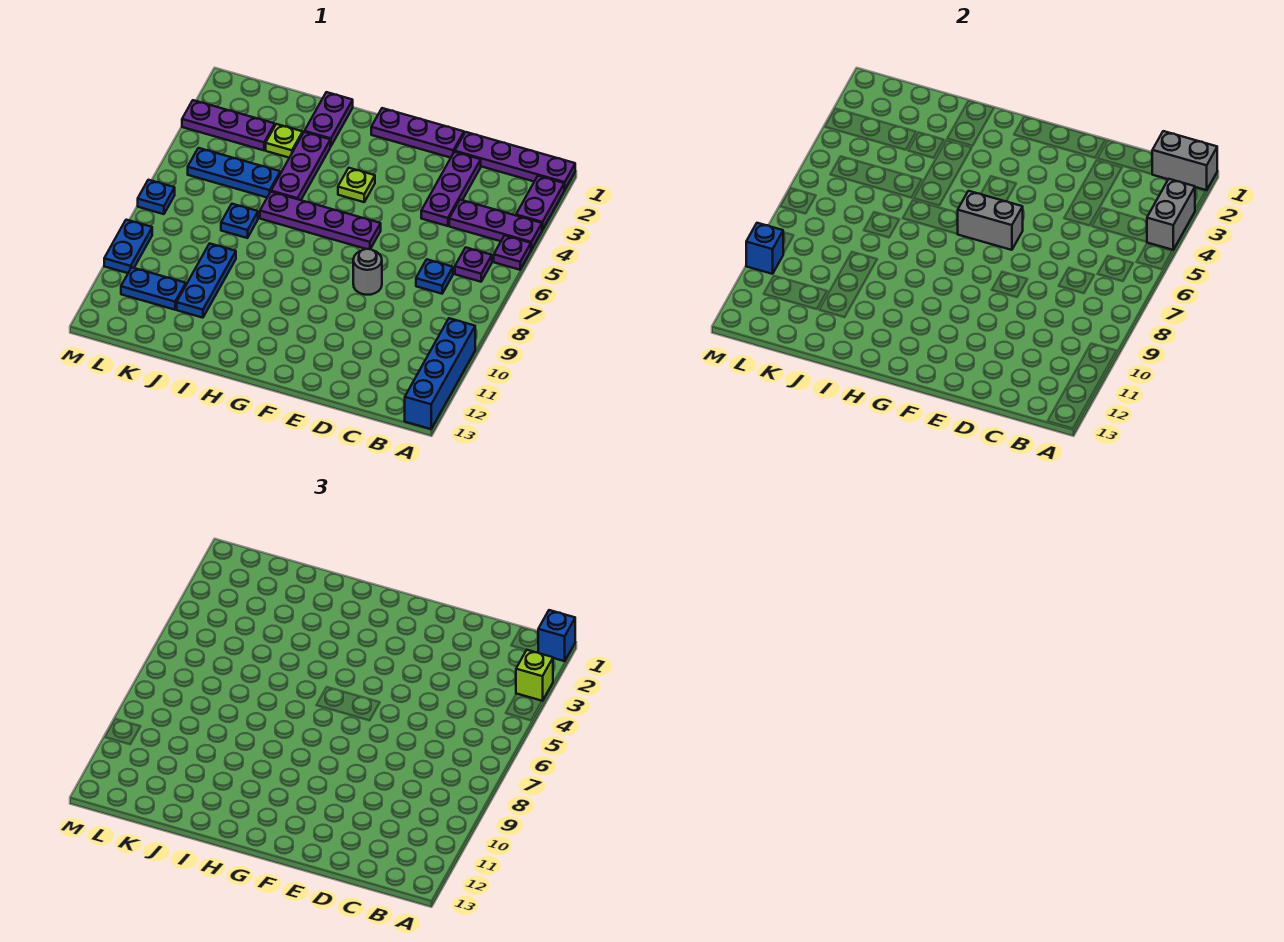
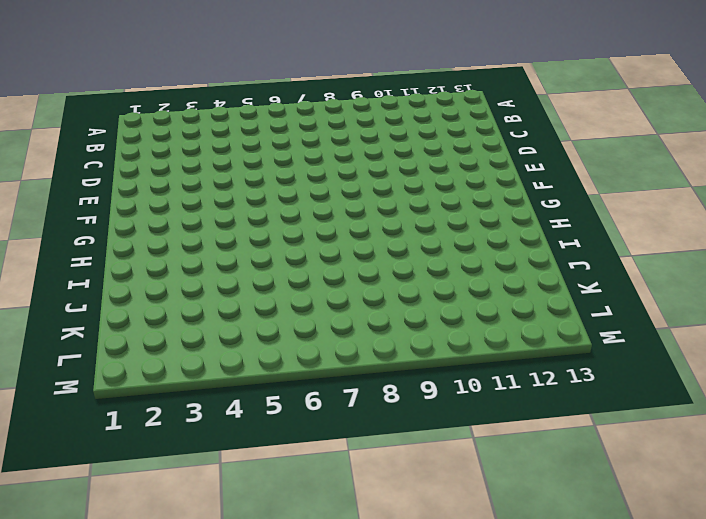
none -> purple plate A1:D1 level 1
none -> purple plate A2:A3 level 1
none -> purple plate A4:C4 level 1

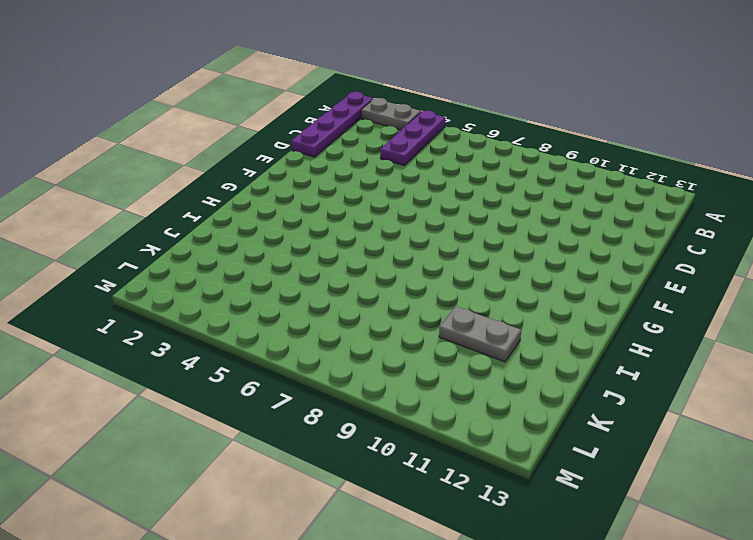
grey plate A2:A3 level 1 -> purple plate A2:A3 level 1
grey plate J10:J11 level 1 -> blue plate J9:J11 level 1
none -> purple plate A5 level 1
none -> blue brick A10:A13 level 1
none -> purple plate B6 level 1

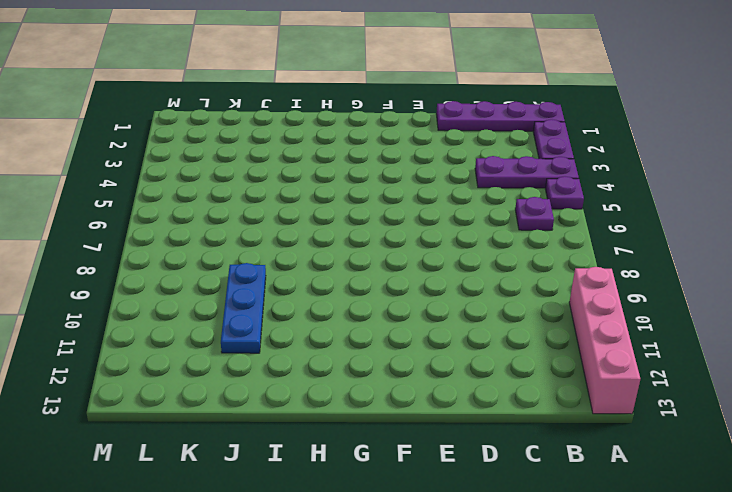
pink brick A10:A13 level 1 -> blue brick A10:A13 level 1
none -> blue plate C7 level 1
none -> purple plate D2:D4 level 1
none -> purple plate E1:G1 level 1

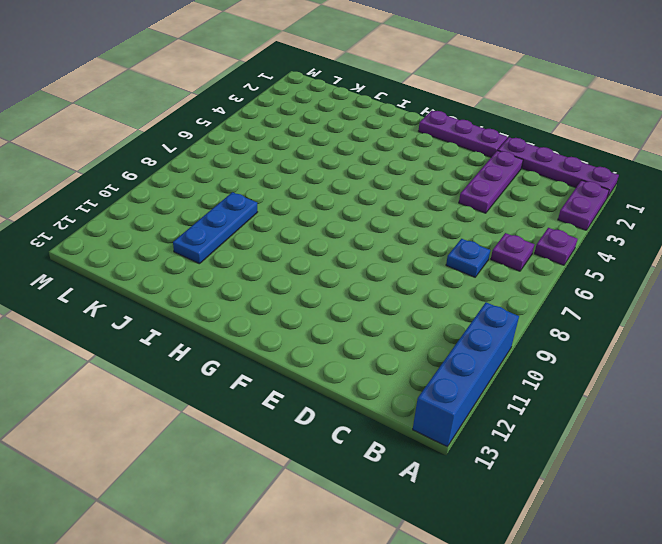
none -> purple plate A4:C4 level 1
none -> grey round brick E8 level 1
none -> purple plate F6:I6 level 1

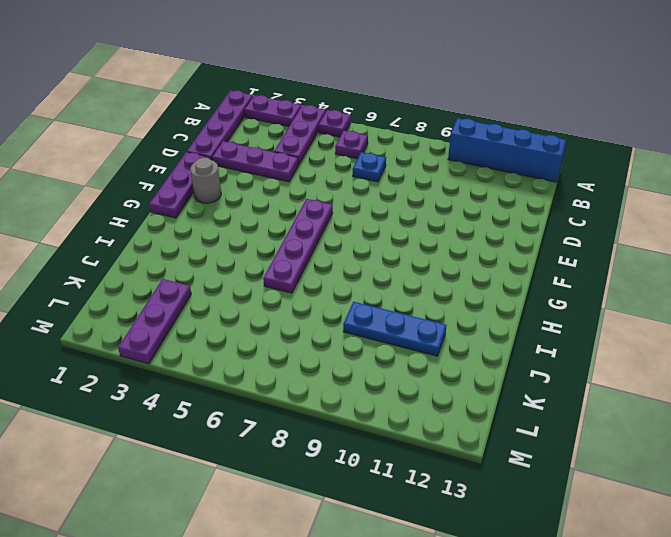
grey round brick F2 level 1 -> grey round brick E8 level 1
none -> lime plate G4 level 1
none -> purple plate I1:I2 level 1
none -> purple plate I3:I5 level 1

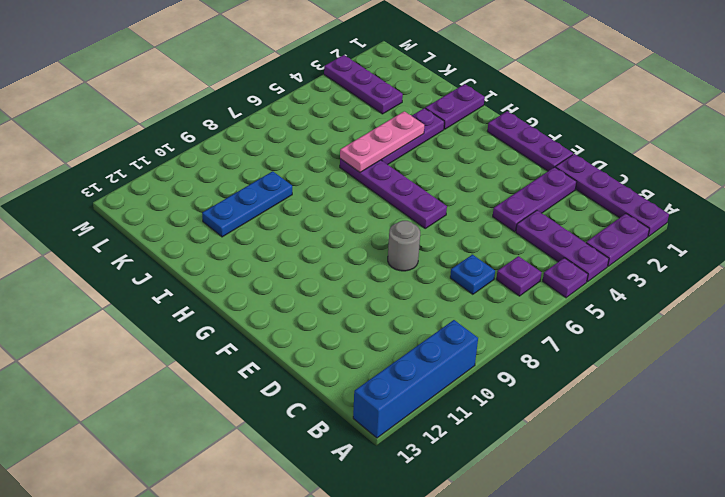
pink plate I4:I6 level 2 -> none
none -> lime plate G4 level 1
none -> lime plate J3 level 1
none -> blue plate J5:L5 level 1

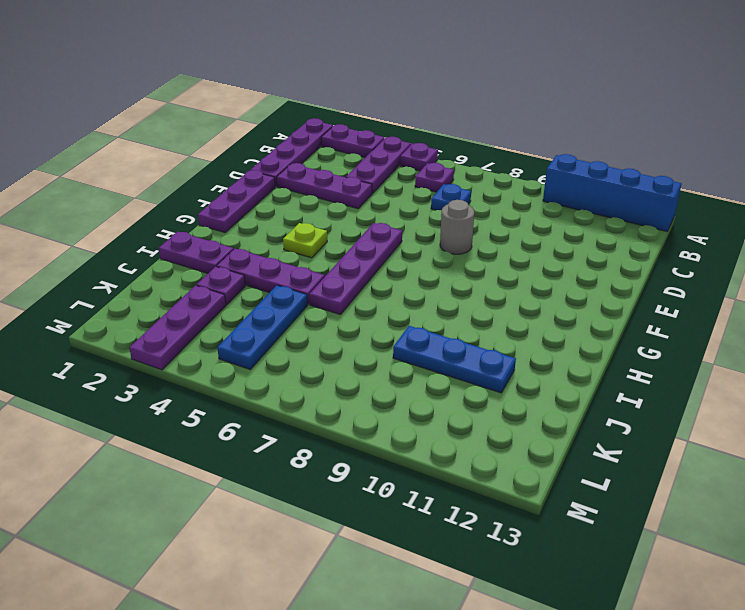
purple plate J3 level 1 -> lime plate J3 level 1
none -> blue plate J7 level 1
none -> blue plate K11:L11 level 1
none -> blue plate M7 level 1

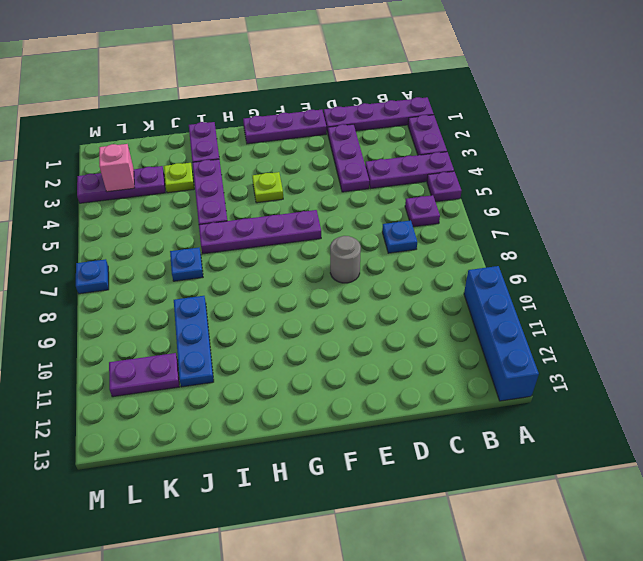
purple plate K11:L11 level 1 -> blue plate K11:L11 level 1
pink brick L3 level 2 -> none
none -> blue plate J5:L5 level 1
none -> blue plate M9:M10 level 1
none -> grey brick A1:B1 level 2

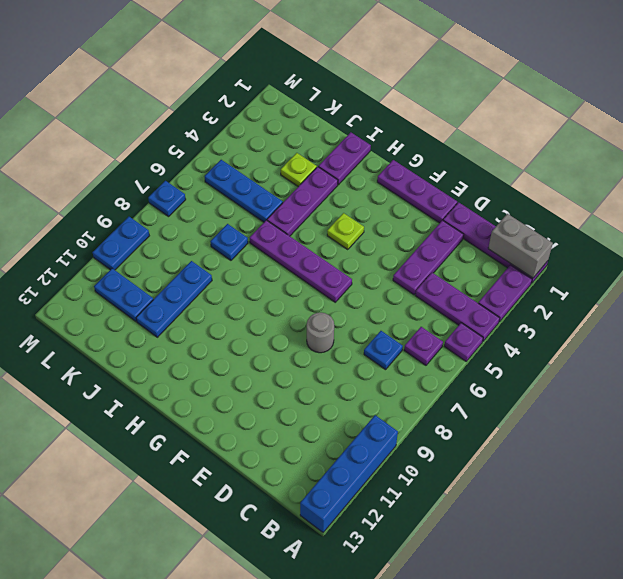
none -> purple plate K3:M3 level 1
none -> grey brick A3:A4 level 2
none -> grey brick F6:G6 level 2

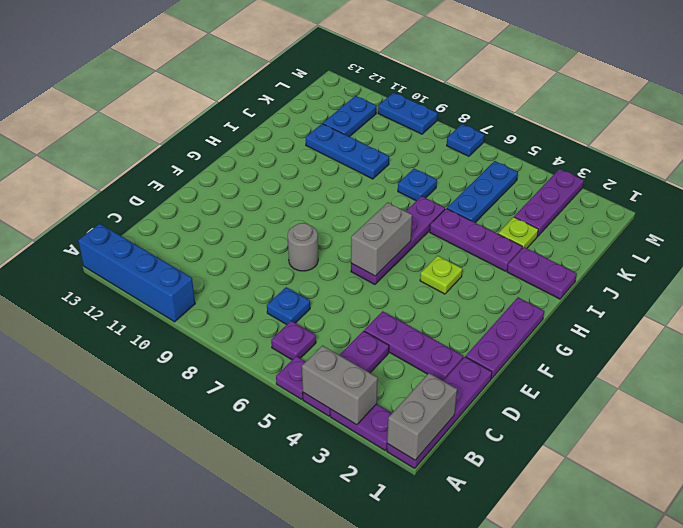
none -> blue brick M10 level 2
none -> blue brick A1 level 3
none -> lime brick A3 level 3

